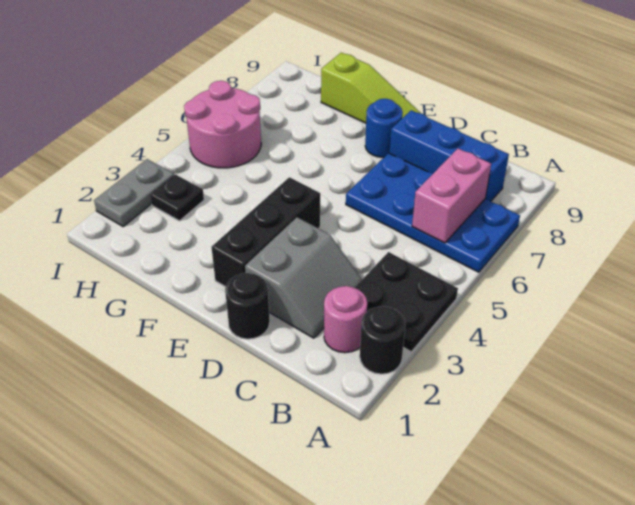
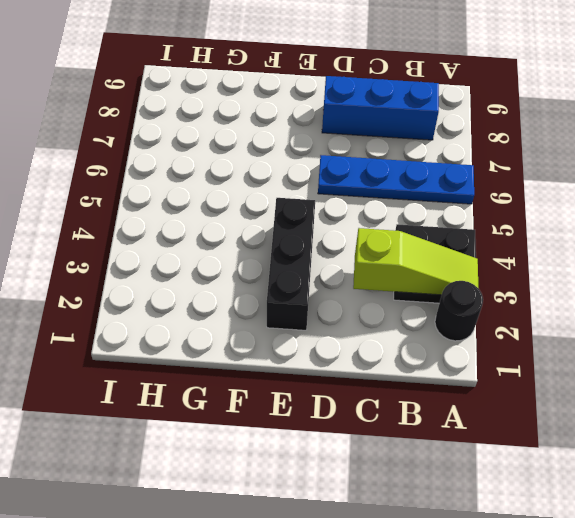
lime slope A3:C3 level 2 top C -> lime slope E9:G9 level 1 top G
blue plate A6:D6 level 1 -> blue plate A6:D7 level 1
none -> pink round brick B2 level 1
none -> grey slope C2:D3 level 1 top D
none -> black round brick D1 level 1

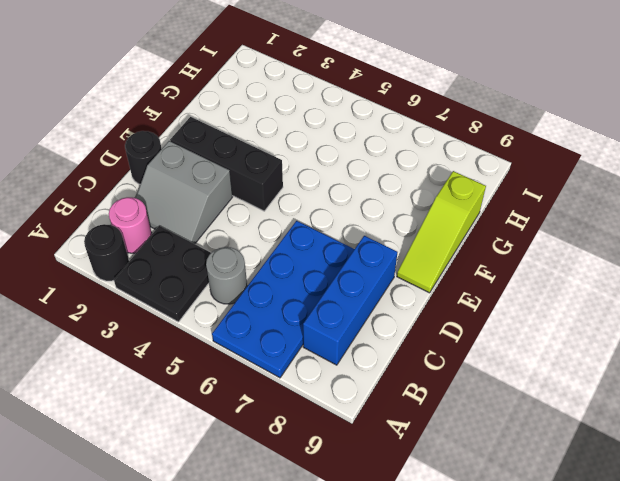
grey round brick B5 level 1 -> none
none -> blue round brick E8 level 1
none -> black plate H3 level 1
none -> pink round brick H5:I6 level 1

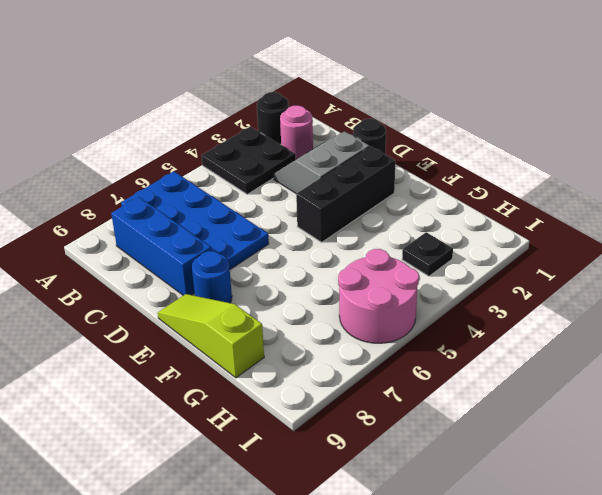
none -> grey plate I2:I3 level 1
none -> pink brick B6:B7 level 2

